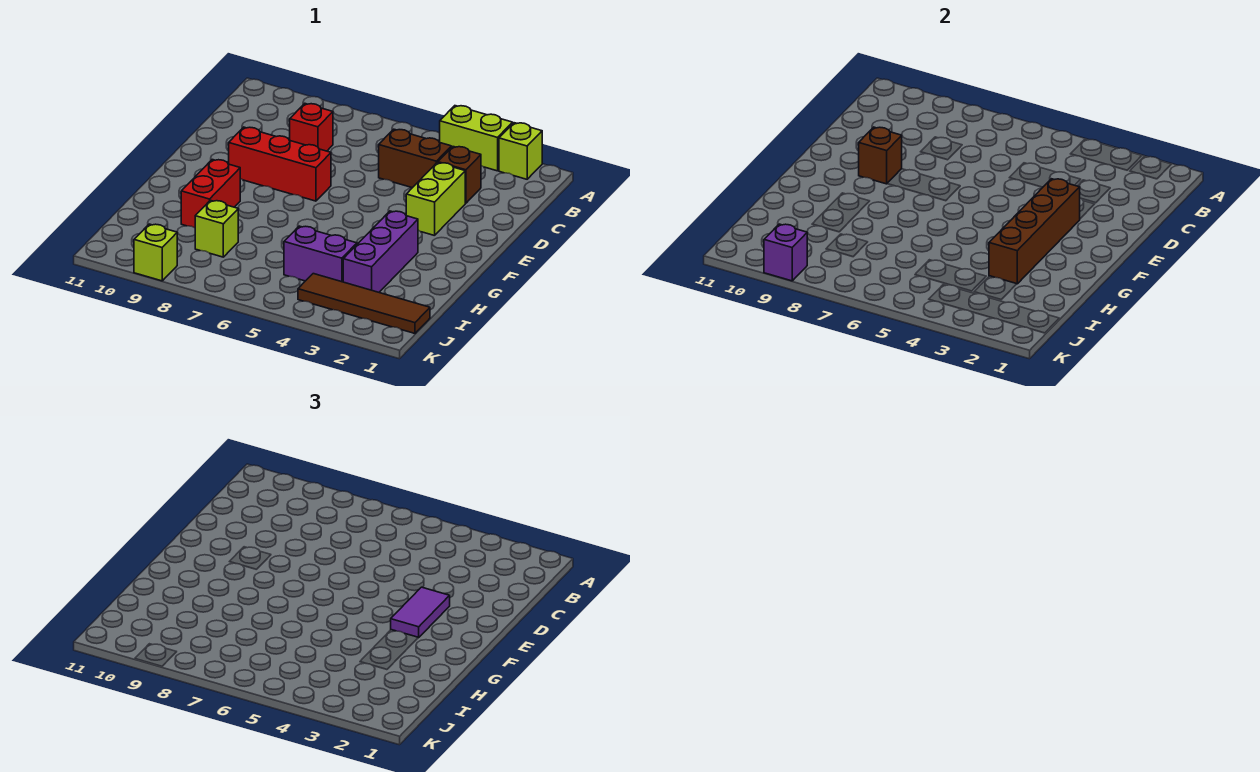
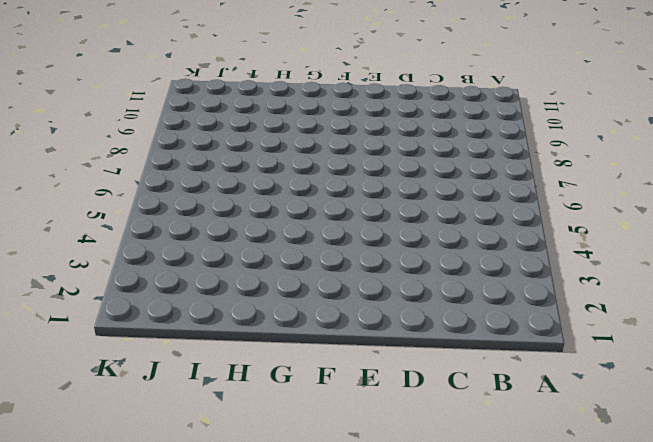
none -> lime brick A2 level 1
none -> lime brick A3:A4 level 1
none -> brown brick C3 level 1

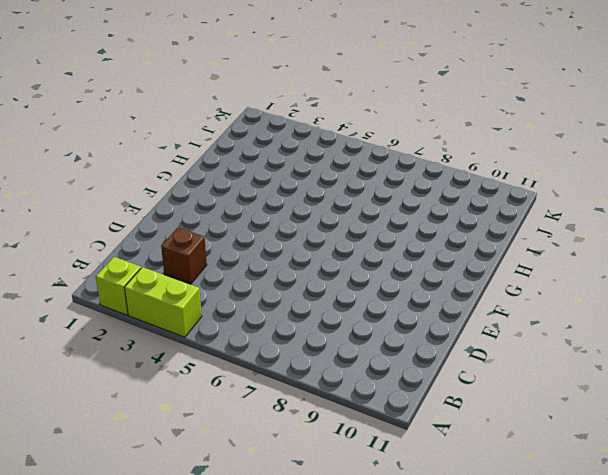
none -> brown brick C4:C5 level 1
none -> red brick C8 level 1
none -> lime brick D3:E3 level 1

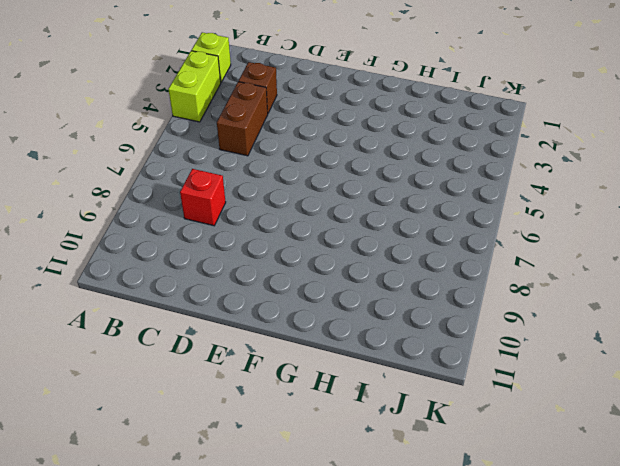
none -> lime brick D3:E3 level 1
none -> red brick E7:E9 level 1
none -> purple brick G3:I3 level 1

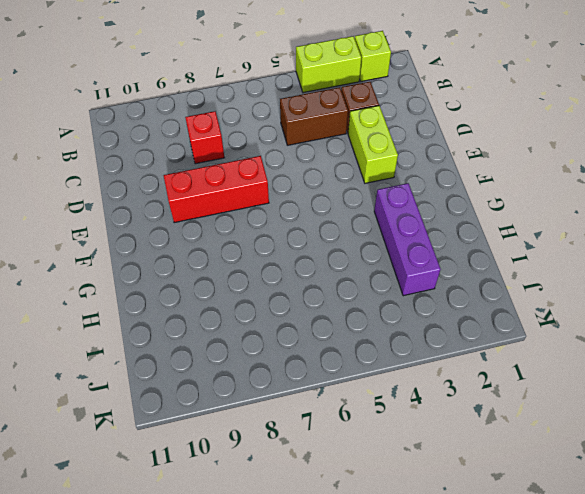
none -> red brick G9:H9 level 1
none -> purple brick I4:I5 level 1
none -> lime brick I8 level 1

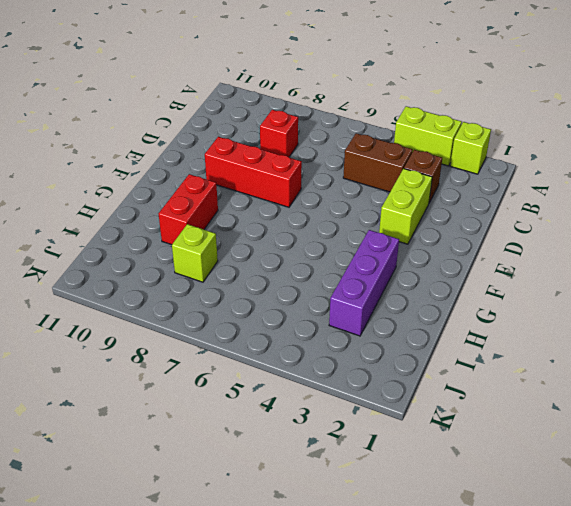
none -> purple brick I4:I5 level 1
none -> brown tile J1:J4 level 1
none -> lime brick K9 level 1

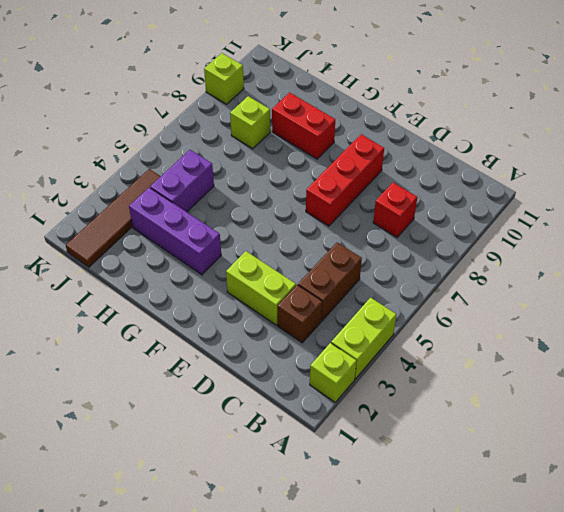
none -> brown brick E3:H3 level 2
none -> brown brick E9 level 2
none -> purple brick K9 level 2

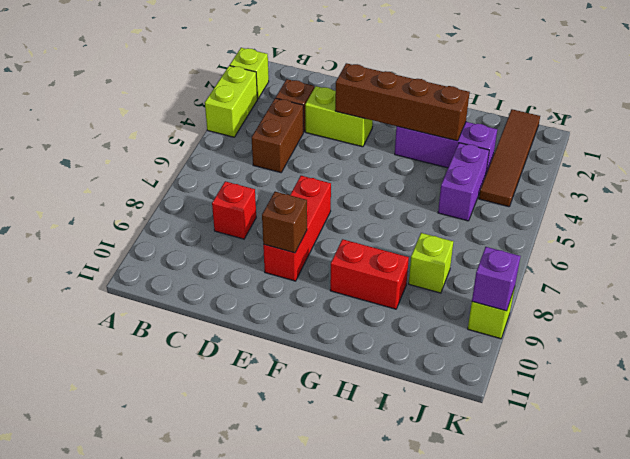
none -> purple tile E3:F3 level 3

